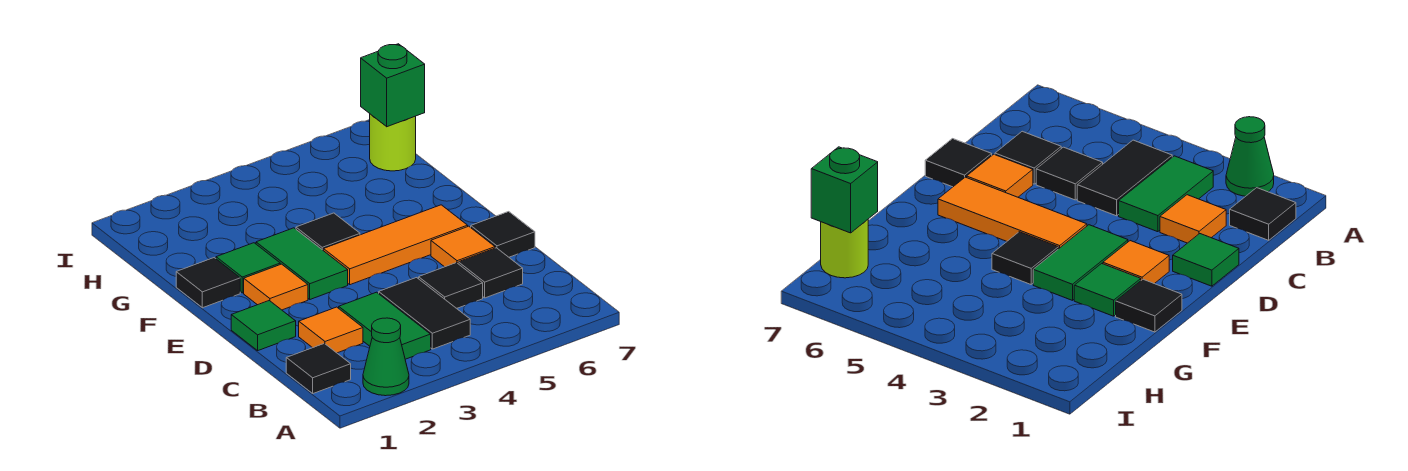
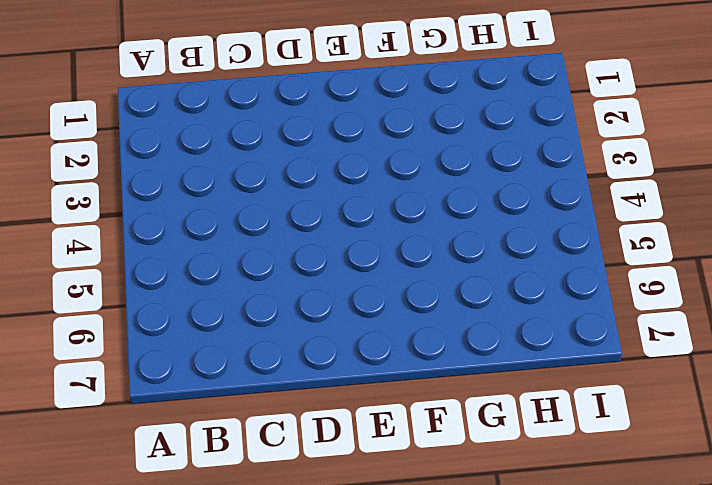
none -> green cone A2 level 1
none -> black tile B1 level 1
none -> green tile B3:C3 level 1

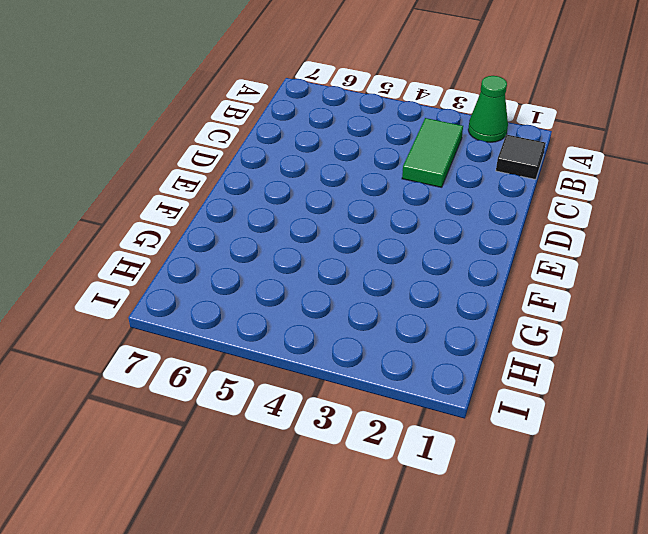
none -> black tile B4:C4 level 1
none -> orange tile C2 level 1
none -> black tile C5 level 1

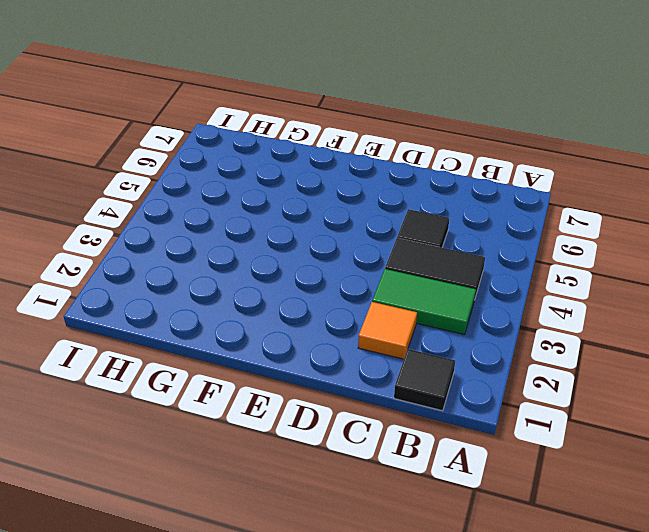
none -> green cone A2 level 1
none -> black tile C6 level 1
none -> green tile D1 level 1

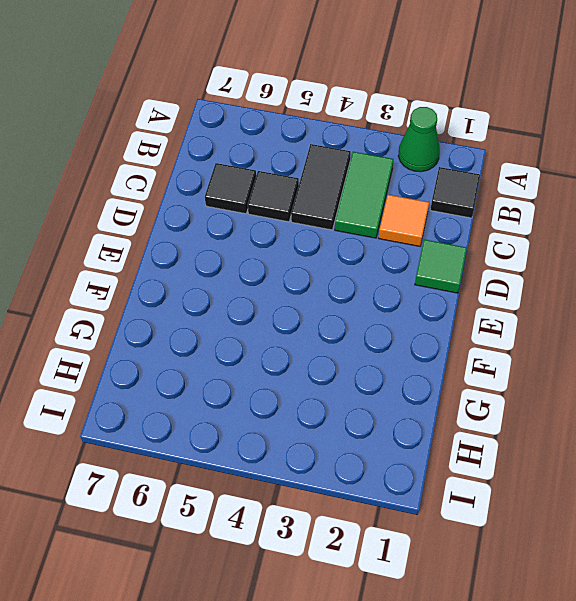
none -> orange tile D6 level 1
none -> black tile D7 level 1
none -> orange tile E2 level 1

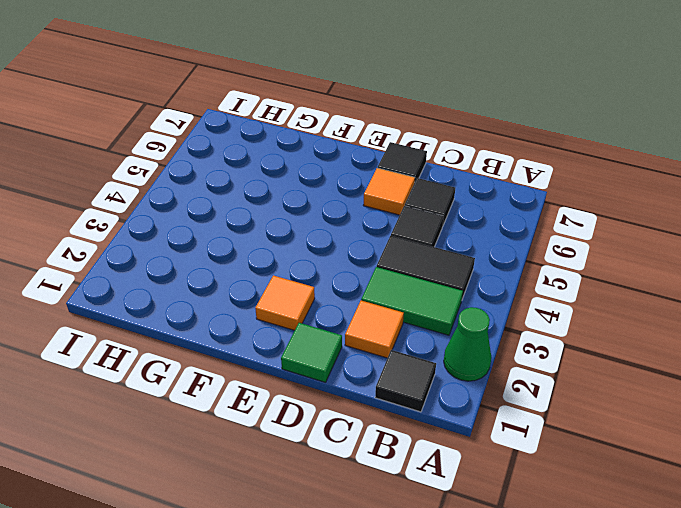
none -> green tile E3:F3 level 1
none -> orange tile E4:E6 level 1
none -> black tile F1 level 1

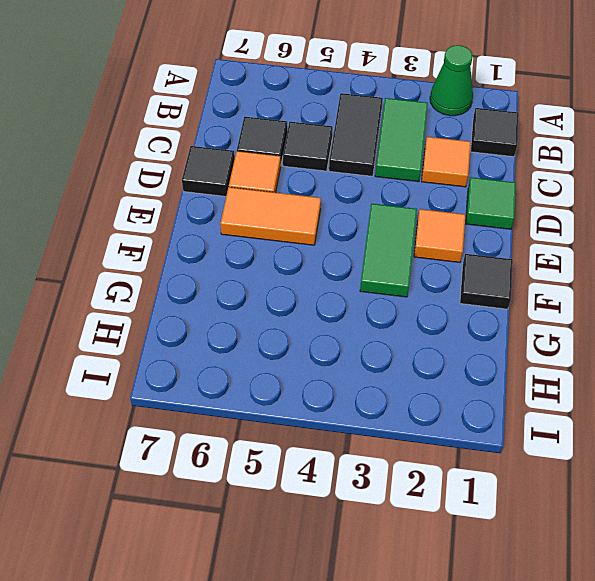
orange tile E5:E6 level 1 -> orange tile E4:E6 level 1
none -> green tile F2 level 1
none -> black tile F4 level 1
none -> lime round brick H7 level 1

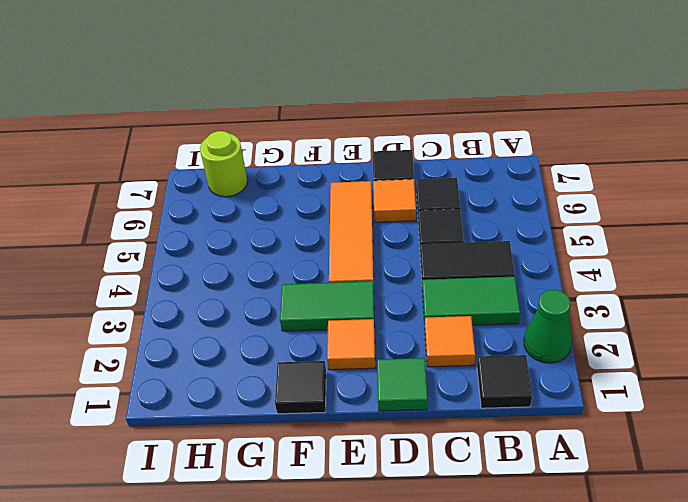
none -> green tile F2 level 1
none -> black tile F4 level 1
none -> green brick H7 level 2

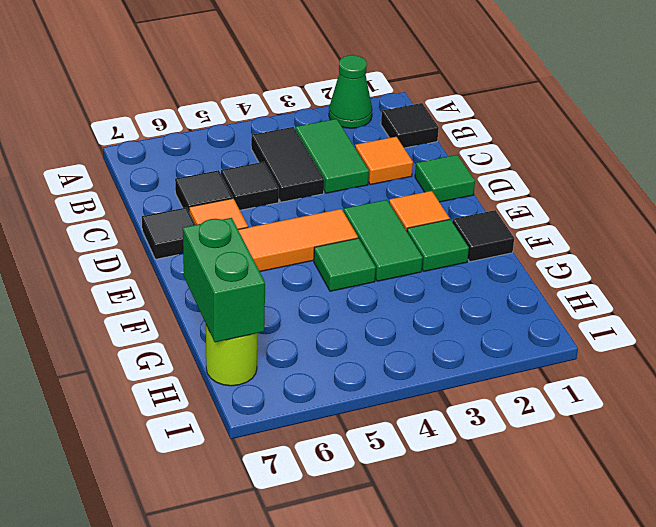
green tile F4 level 1 -> black tile F4 level 1
green brick G7:H7 level 2 -> green brick H7 level 2

